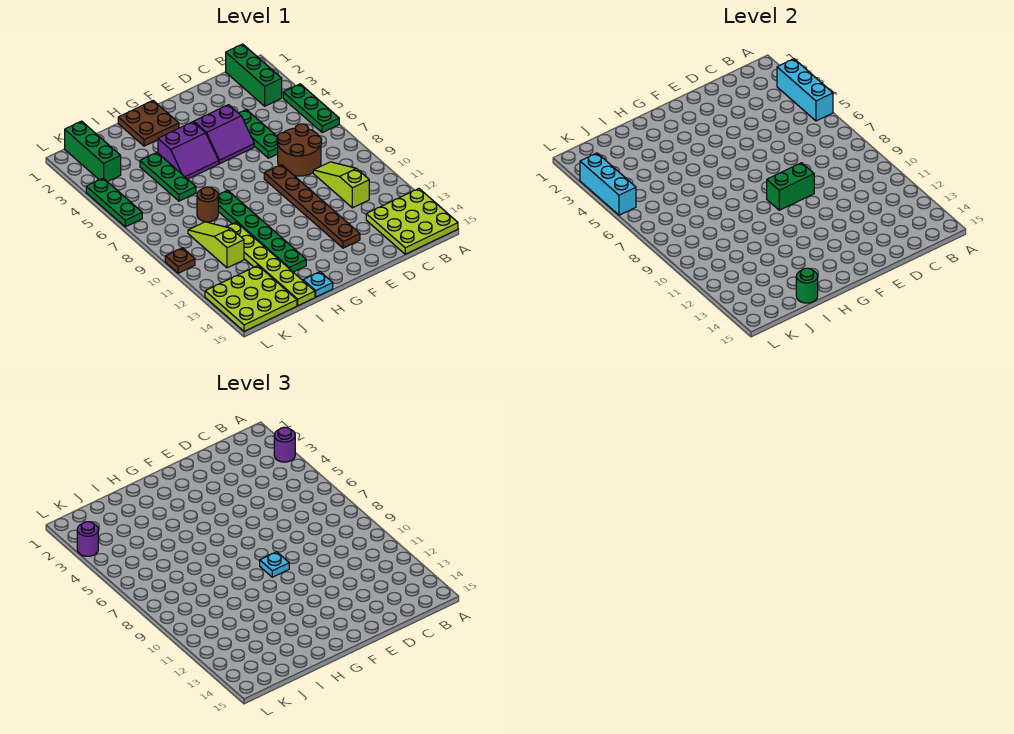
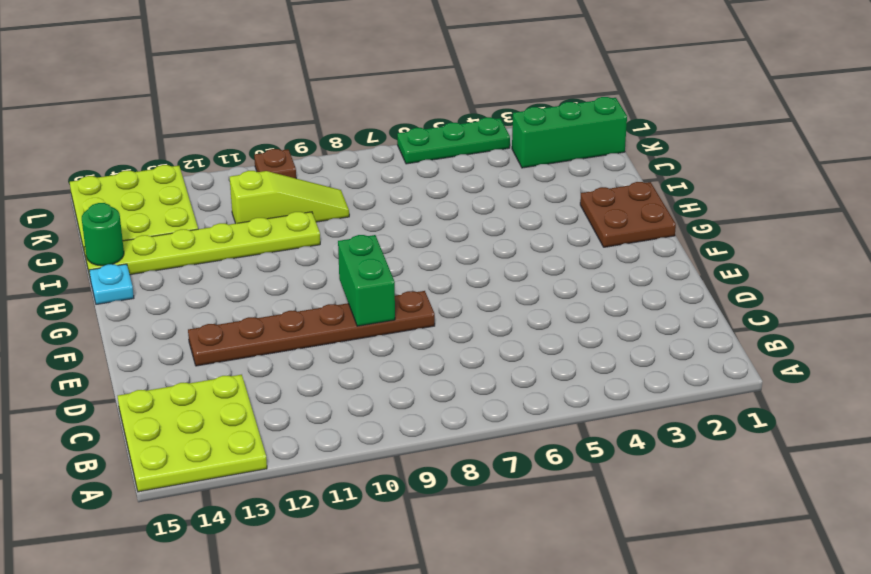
none -> green plate A4:A6 level 1
none -> green brick B1:B3 level 1
none -> brown round brick C7:D8 level 1

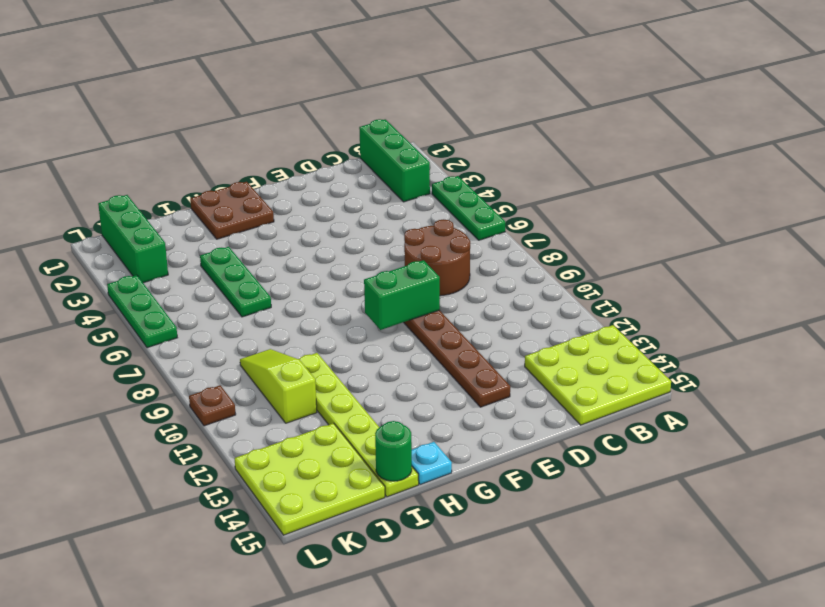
none -> lime slope C9:C11 level 1 top 11
none -> green plate D4:D6 level 1
none -> purple slope E4:F5 level 1 top 4

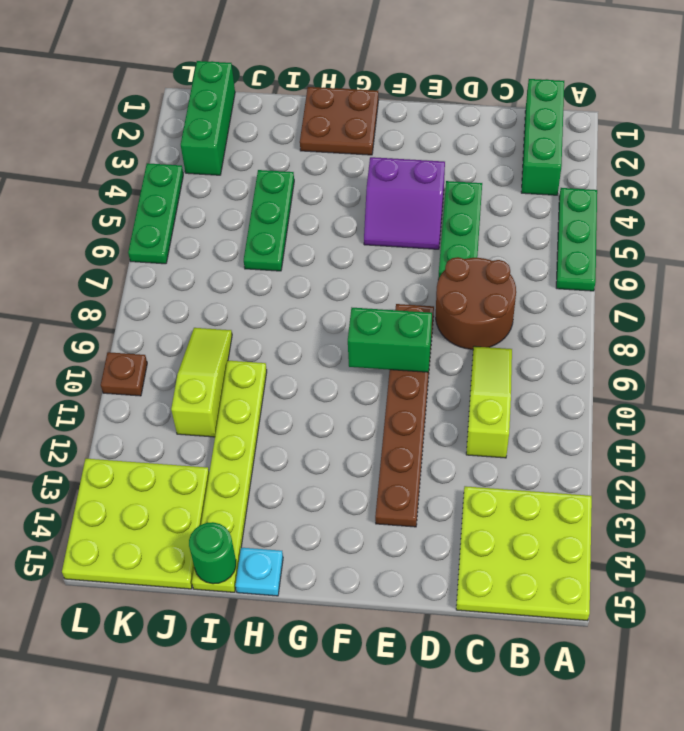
none -> purple slope G4:H5 level 1 top 4
none -> green plate H8:H13 level 1
none -> brown round brick I8 level 1

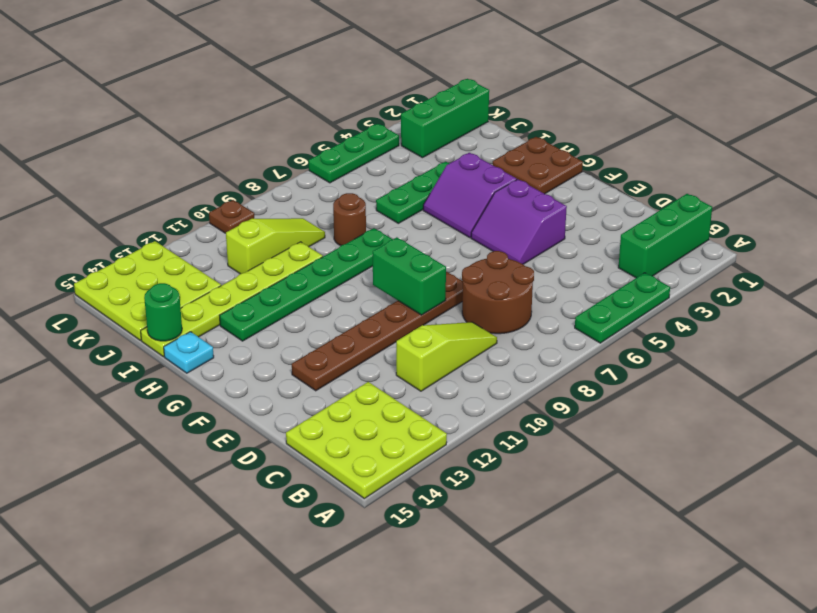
none -> green plate D4:D6 level 1
none -> cyan brick A3:A5 level 2
none -> cyan brick L3:L5 level 2

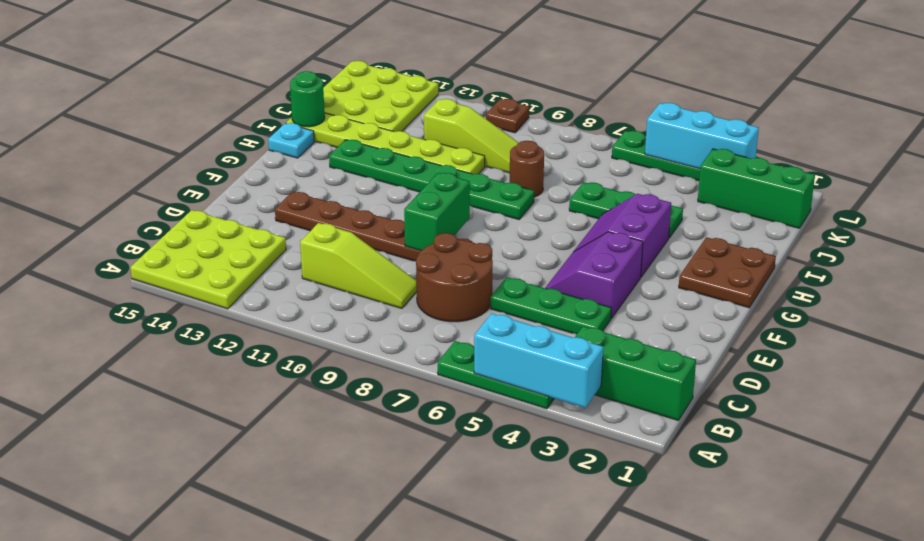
none -> purple round brick A3 level 3
none -> cyan plate F9 level 3
none -> purple round brick L3 level 3

